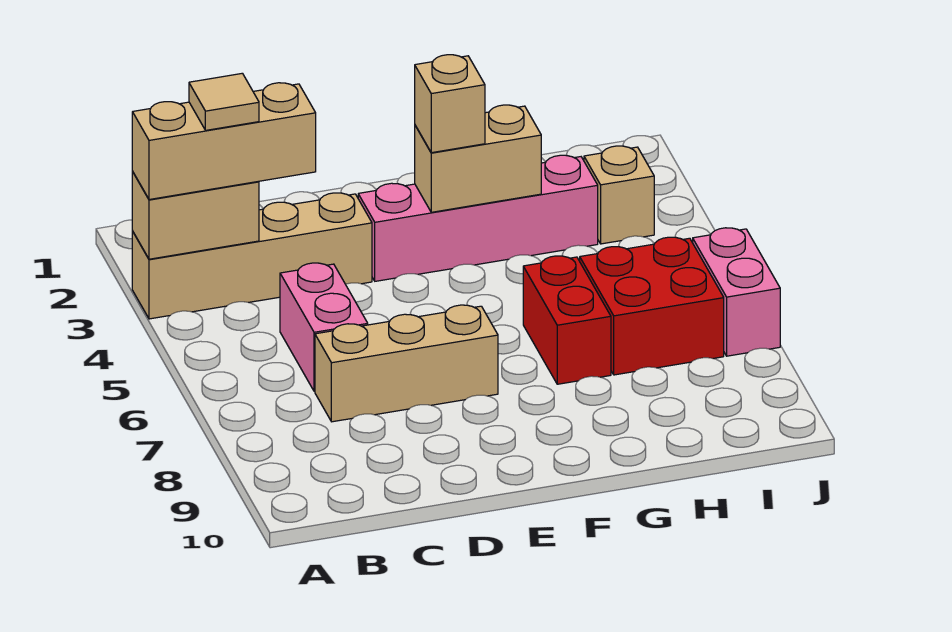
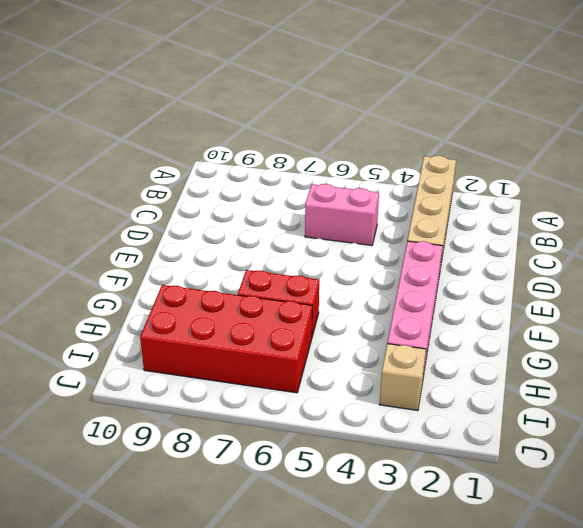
red brick H6:I9 level 1 -> red brick H6:I7 level 1
none -> tan brick C7:E7 level 1
none -> pink brick J6:J7 level 1
none -> tan brick A3:B3 level 2

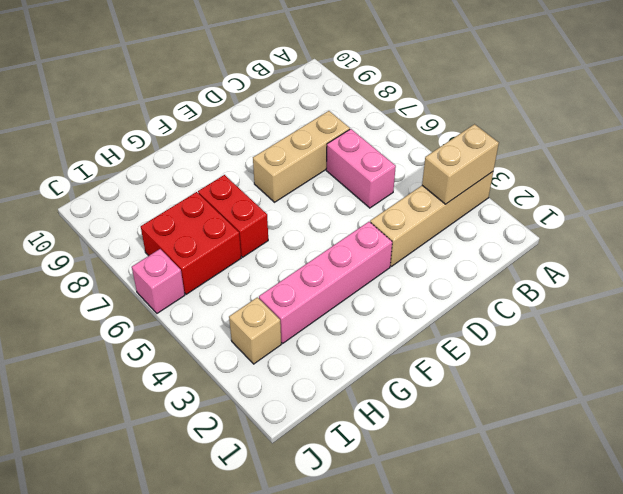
pink brick J6 level 1 -> pink brick J6:J7 level 1
none -> tan brick F3:G3 level 2
none -> tan brick A3:C3 level 3
none -> tan brick F3 level 3

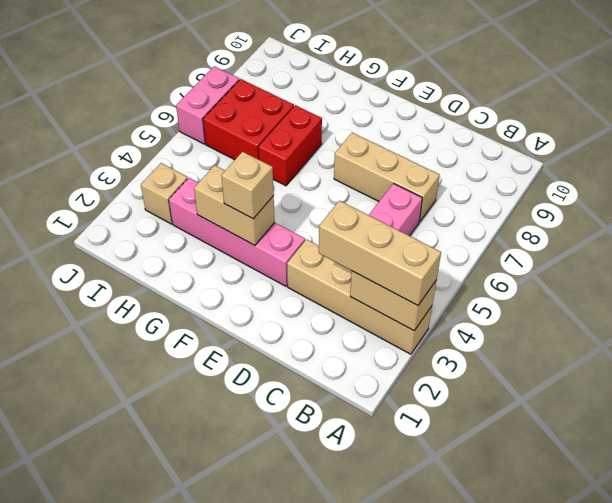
none -> tan tile B3 level 4

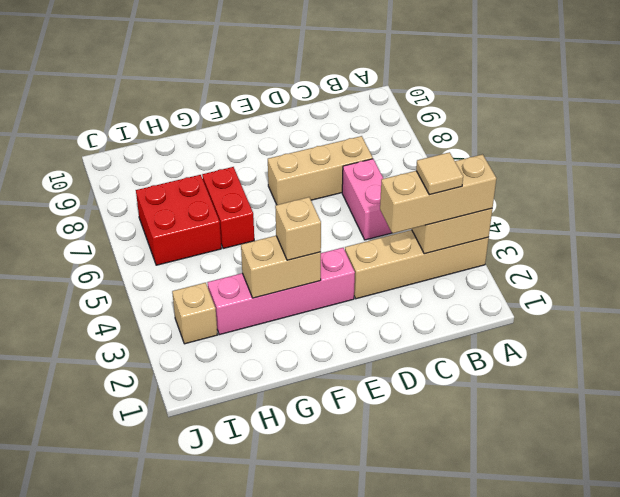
none -> pink brick J6:J7 level 1

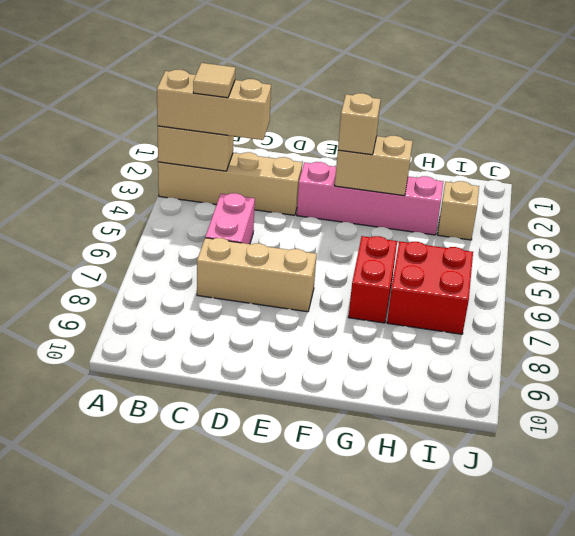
none -> pink brick J6:J7 level 1

